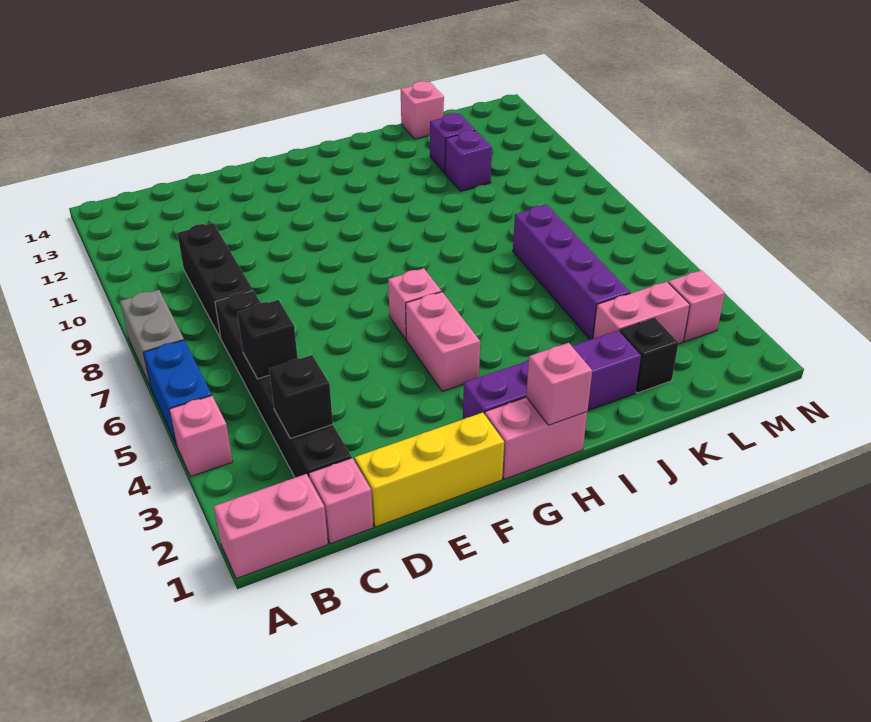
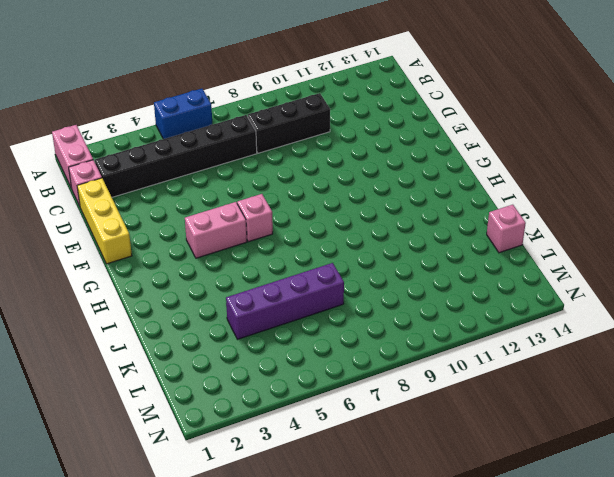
none -> pink brick A4 level 1
none -> grey brick A7:A8 level 1
none -> pink brick G1:H1 level 1

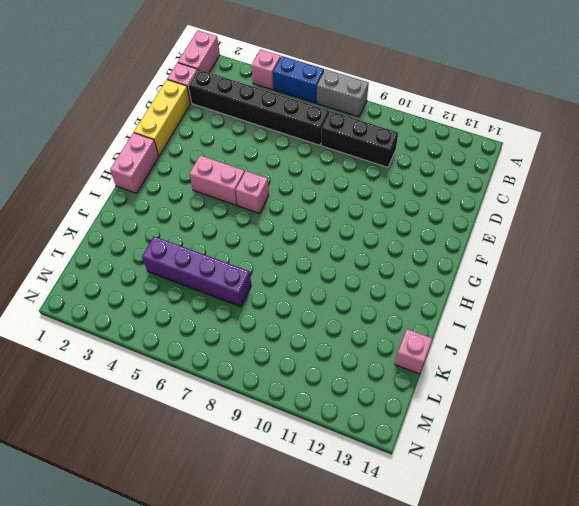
none -> purple brick G2:J2 level 1
none -> black brick K2 level 1
none -> pink brick K3:L3 level 1

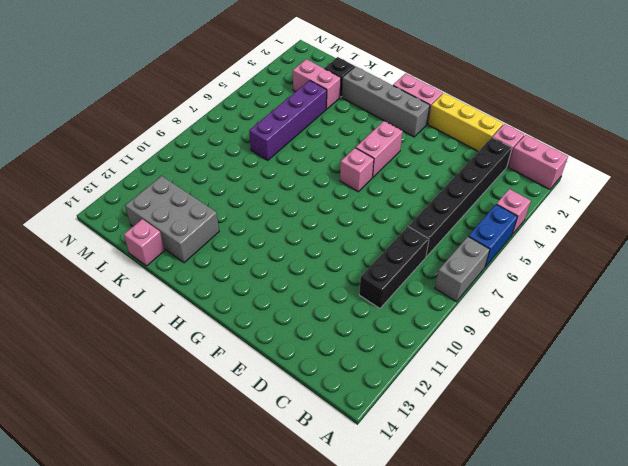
grey brick G2:J2 level 1 -> purple brick G2:J2 level 1
grey brick J12:L13 level 1 -> purple brick K12 level 1
none -> purple brick K11 level 1
none -> pink brick M3 level 1
none -> black brick C3 level 2

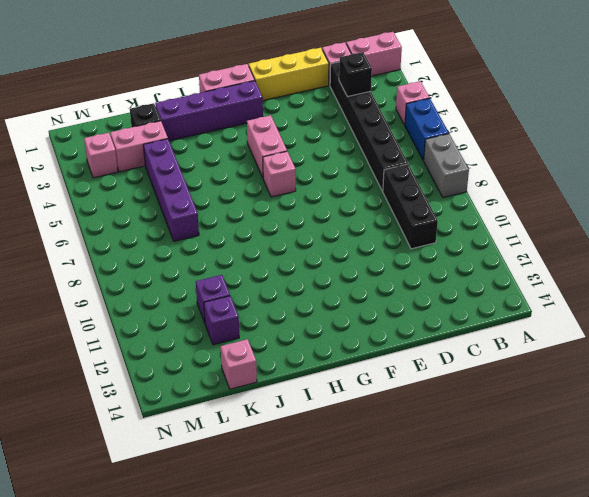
none -> black brick C5 level 2
none -> pink brick H1 level 2

